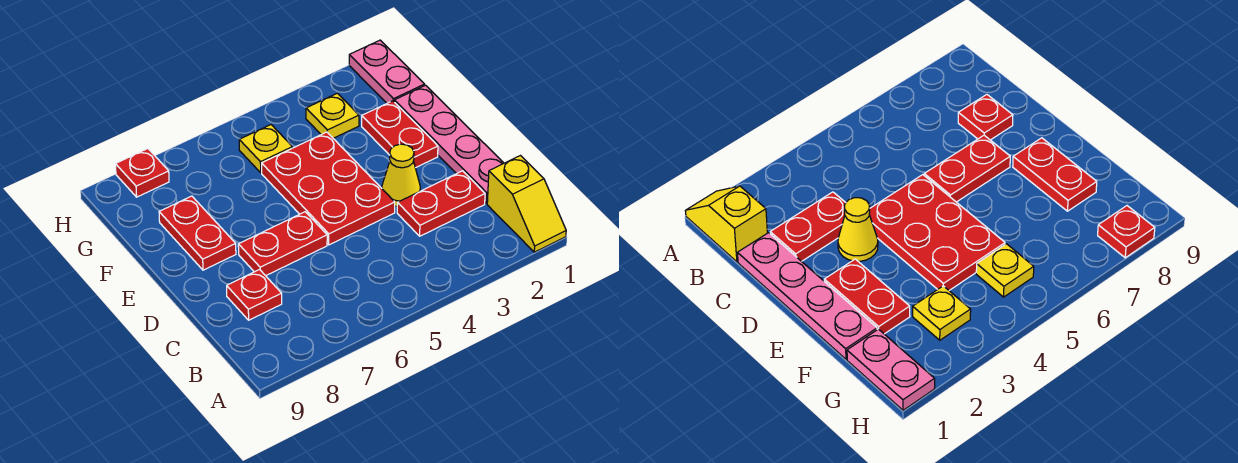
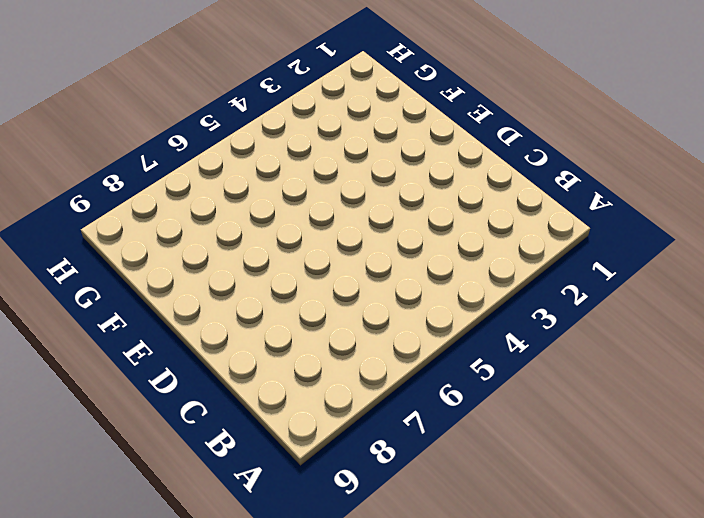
none -> yellow slope A1:B1 level 1 top B
none -> pink plate C1:F1 level 1
none -> red plate C2:C3 level 1

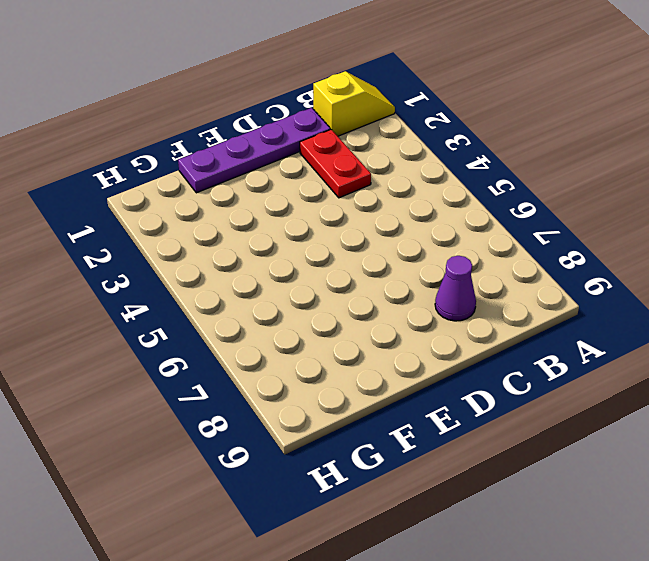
purple plate C1:F1 level 1 -> pink plate C1:F1 level 1
purple cone C8 level 1 -> red plate C8 level 1
none -> yellow cone D3 level 1
none -> red plate D4:F5 level 1
none -> red plate D6:D7 level 1

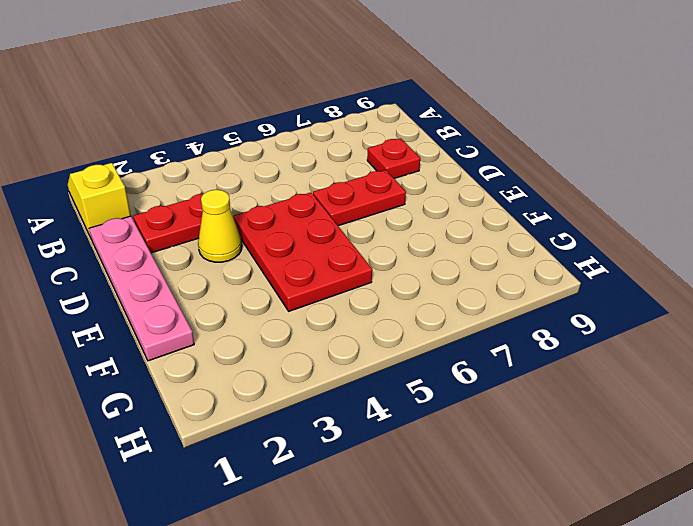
none -> red plate E2:F2 level 1
none -> red plate E8:F8 level 1
none -> pink plate G1:H1 level 1

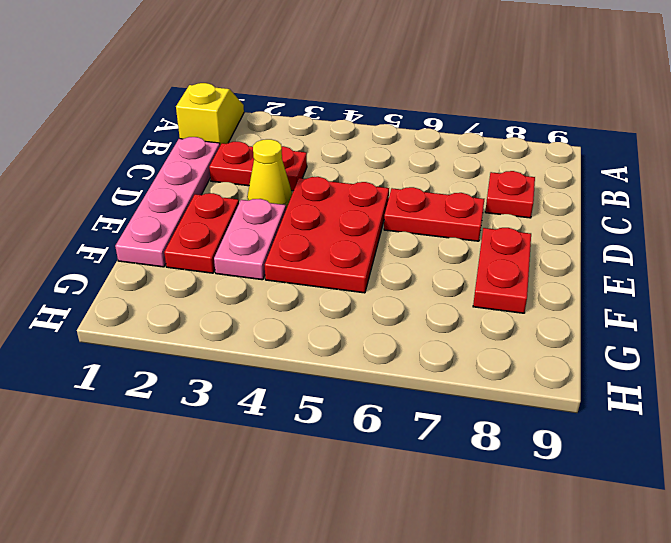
pink plate E3:F3 level 1 -> pink plate G1:H1 level 1
none -> yellow plate G3 level 1
none -> yellow plate G5 level 1
none -> red plate H8 level 1

